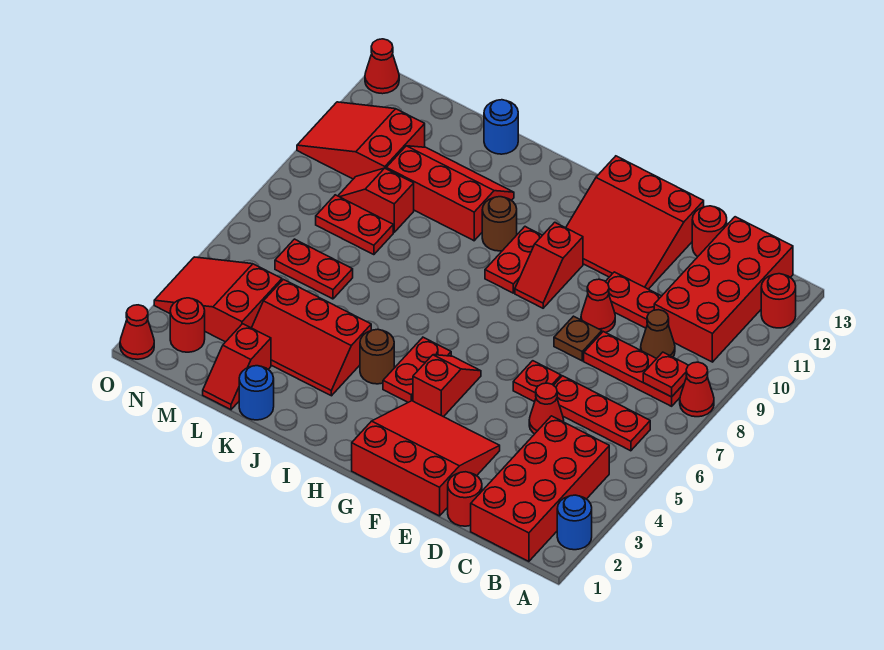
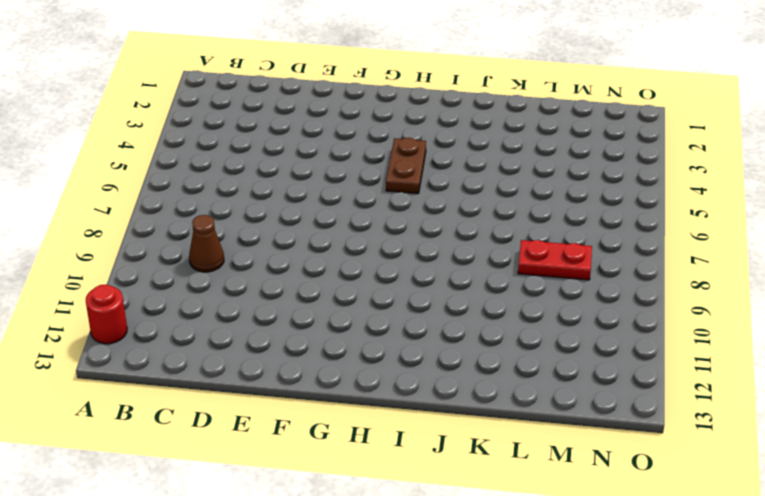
brown plate H4:H5 level 1 -> red plate H4:H5 level 1
none -> blue round brick A2 level 1
none -> red cone A8 level 1
none -> red brick B1:C4 level 1
none -> red plate B6:D6 level 1

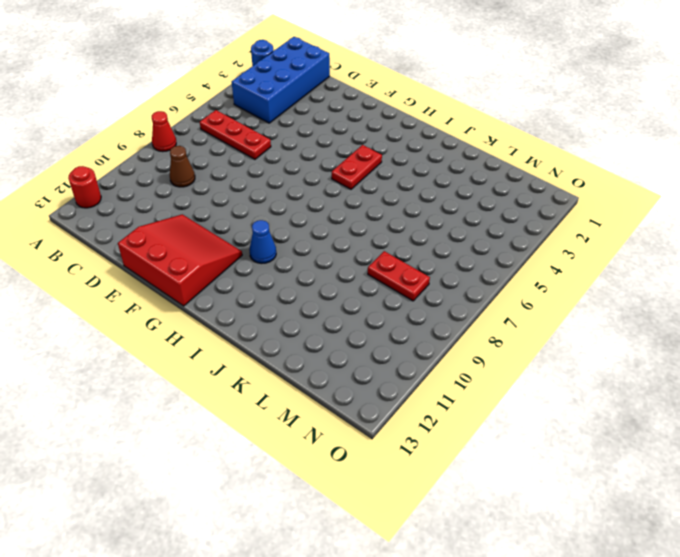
blue brick B1:C4 level 1 -> red brick B1:C4 level 1
blue cone H10 level 1 -> red plate H9:H10 level 1
none -> red plate B8:D8 level 1
none -> red brick B10:C13 level 1
none -> red round brick D1 level 1
none -> red cone D5 level 1

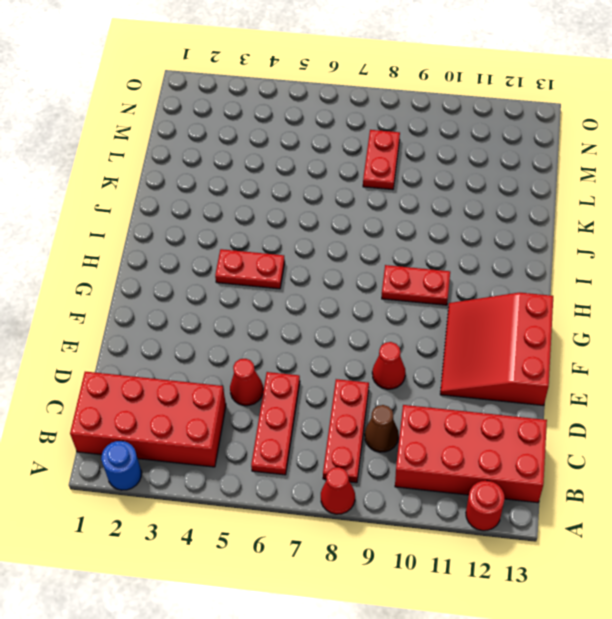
none -> red round brick D1 level 1
none -> red plate D10:E10 level 1
none -> red round brick D13 level 1
none -> red slope E1:G3 level 1 top 1

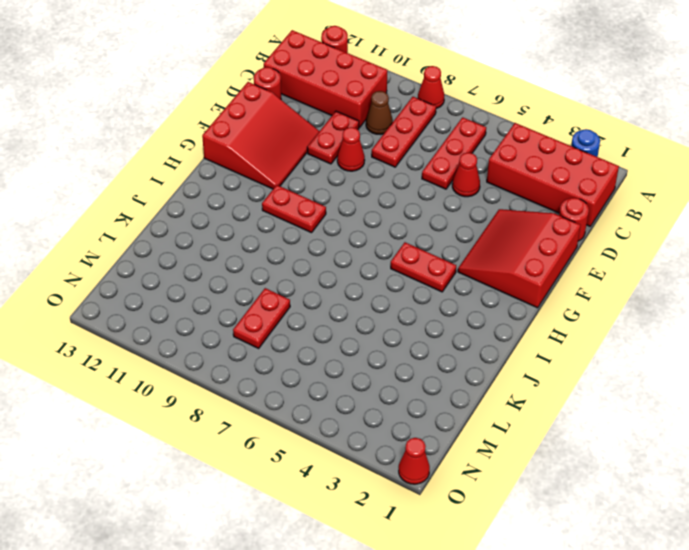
none -> red plate E6 level 1
none -> brown plate E8 level 1
none -> red slope G4:G5 level 1 top 4
none -> red slope G9:G10 level 1 top 10

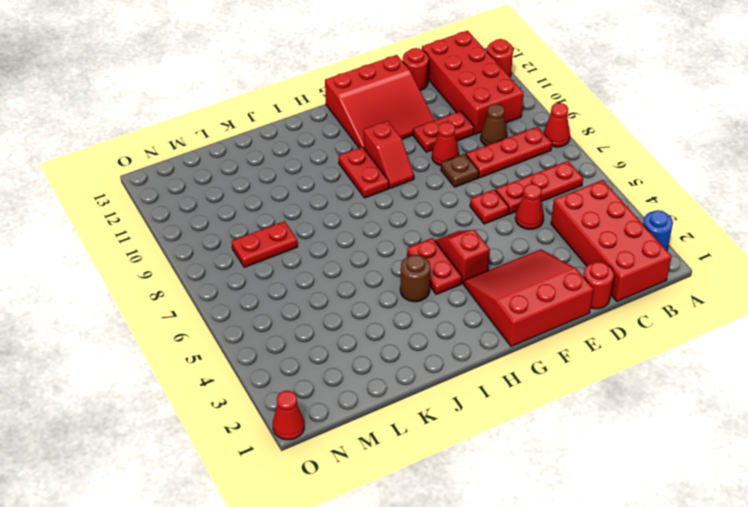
none -> brown round brick I10 level 1
none -> red slope J3:L4 level 1 top 4
none -> red slope J10:L11 level 1 top 10
none -> blue round brick K1 level 1

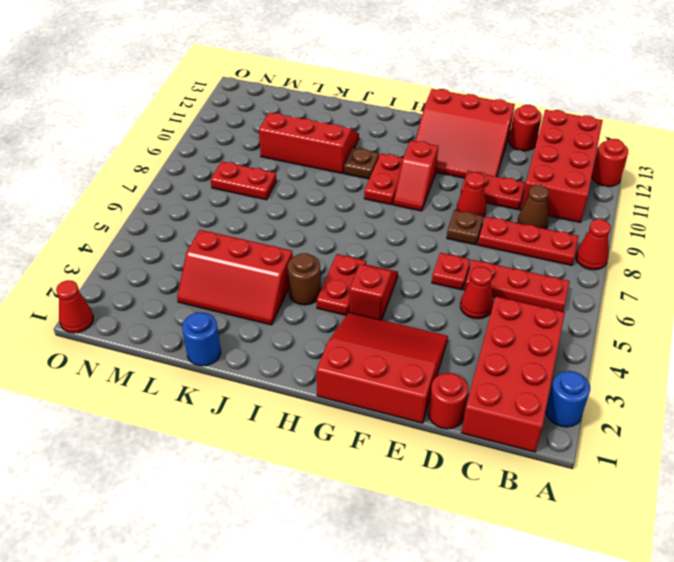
brown plate I10 level 1 -> brown round brick I10 level 1
none -> blue round brick K13 level 1
none -> red slope L1:L2 level 1 top 2
none -> red plate L6:M6 level 1
none -> red slope L9:M9 level 1 top L

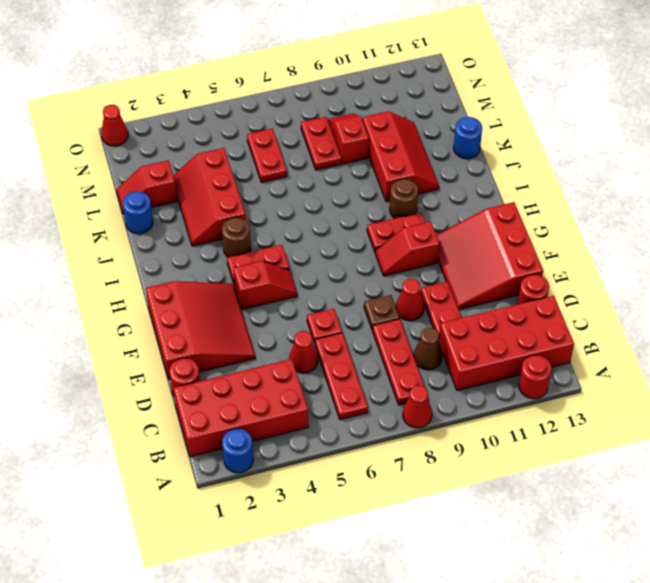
none -> red slope M3:O4 level 1 top M
none -> red slope M10:O11 level 1 top M
none -> red round brick N2 level 1
none -> red cone O13 level 1

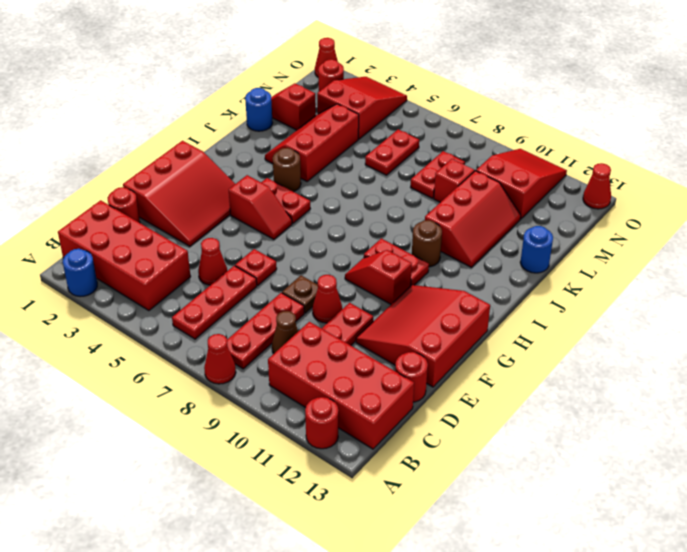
none -> red plate B8 level 2

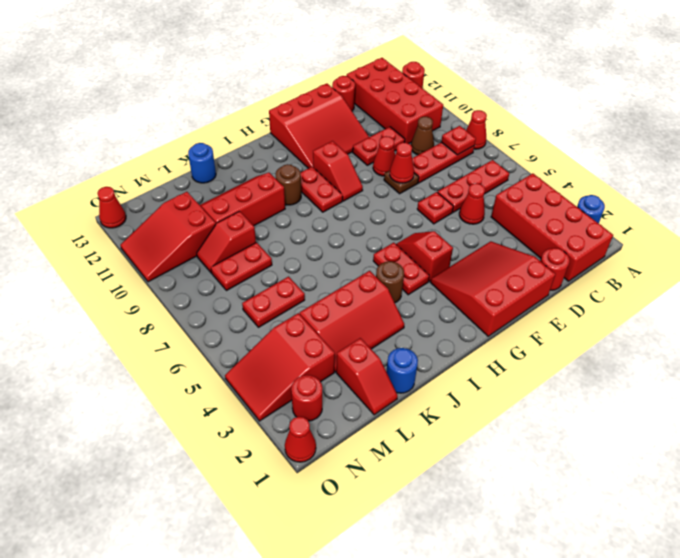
red cone E8 level 2 -> none

